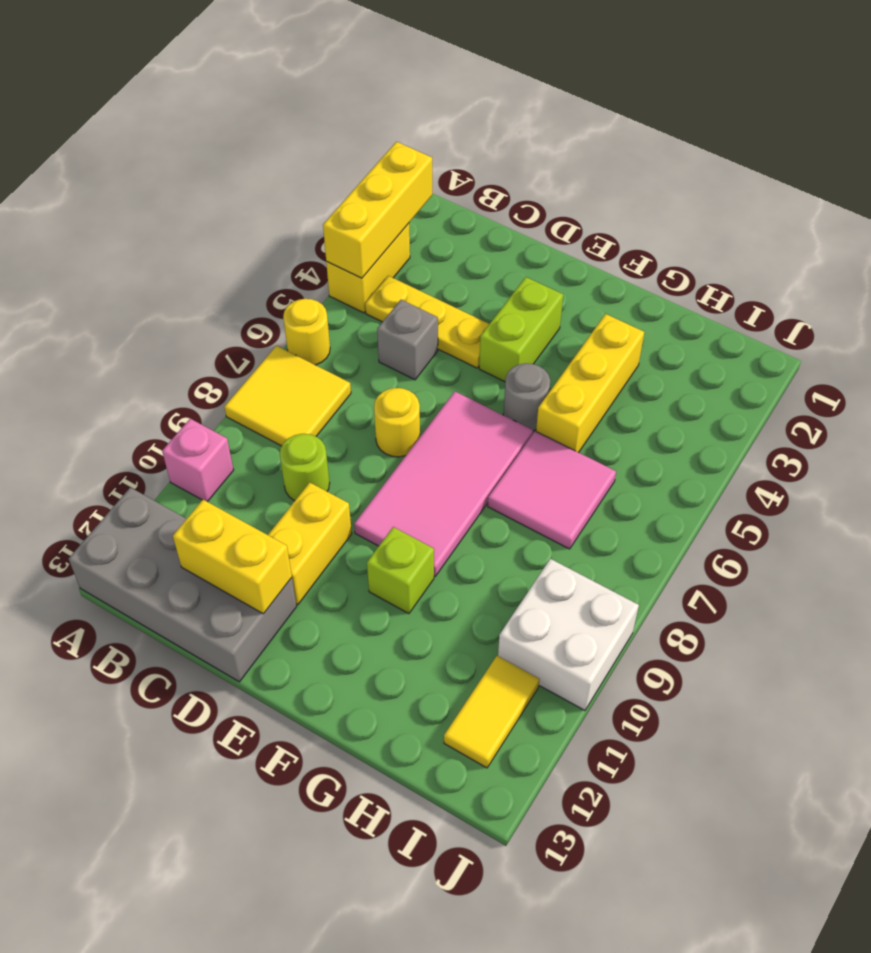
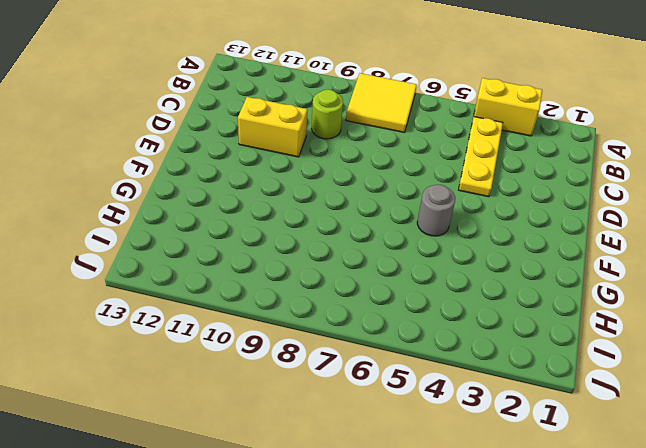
none -> yellow round brick A6 level 1
none -> pink brick A10 level 1
none -> grey brick A12:D13 level 1

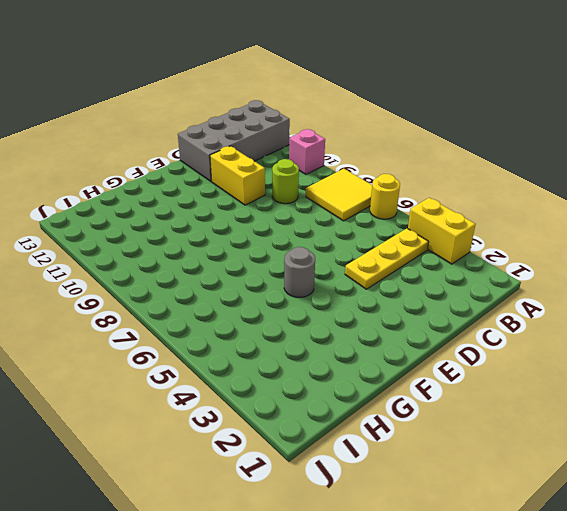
none -> grey brick C5 level 1
none -> yellow round brick D7 level 1
none -> lime brick E3:E4 level 1

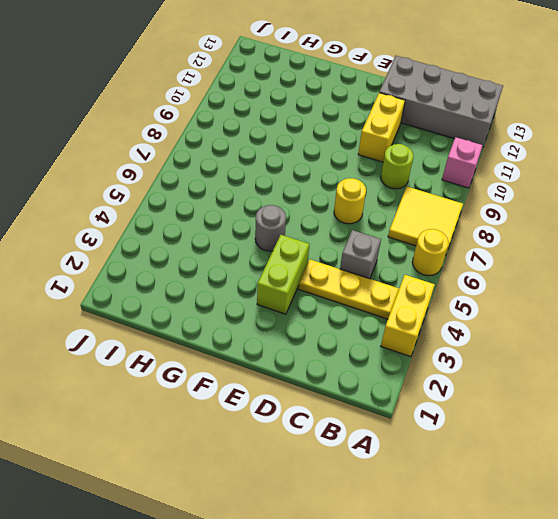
none -> pink tile E6:F9 level 1
none -> lime brick F10 level 1
none -> yellow brick G3:G5 level 1

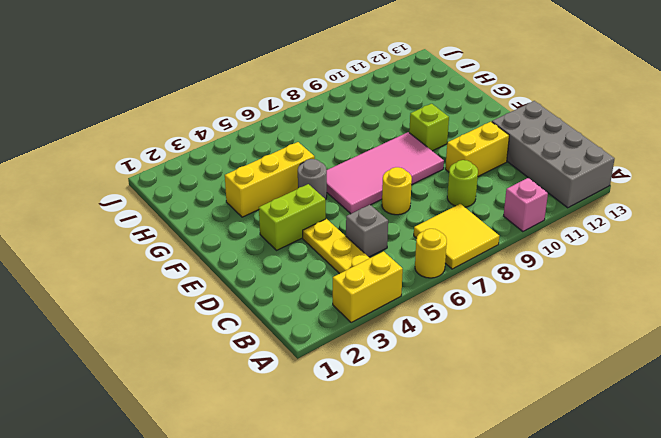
none -> pink tile G6:H7 level 1
none -> white brick I9:J10 level 1
none -> yellow tile I11:I12 level 1

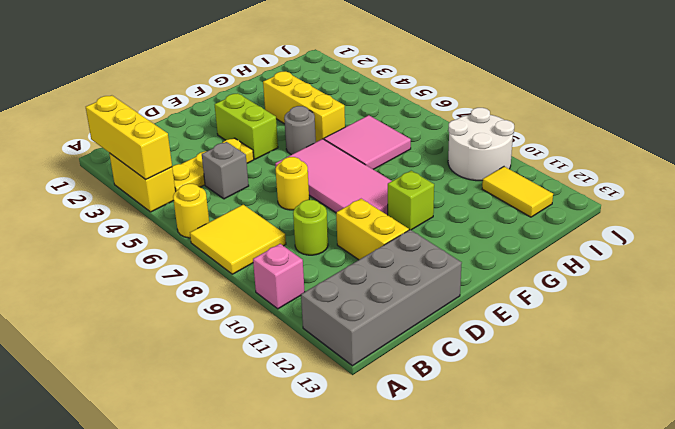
white round brick I9:J10 level 1 -> white brick I9:J10 level 1
none -> yellow brick C12:D12 level 2

